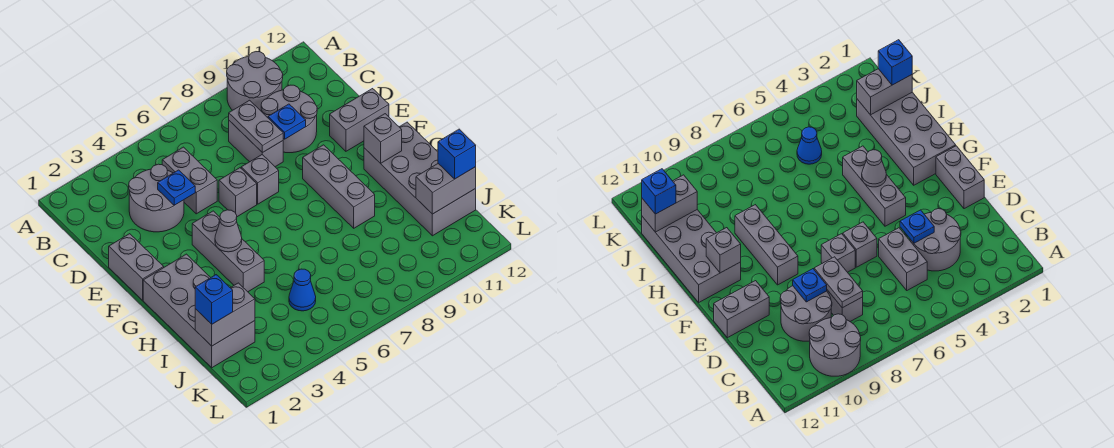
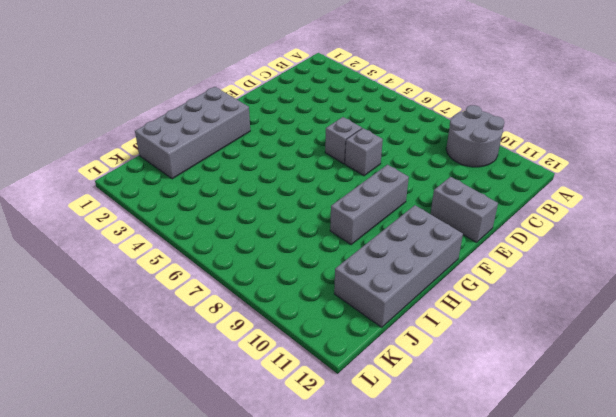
none -> grey round brick C3:D4 level 1
none -> grey brick C5:D5 level 1
none -> grey brick C8:D8 level 1

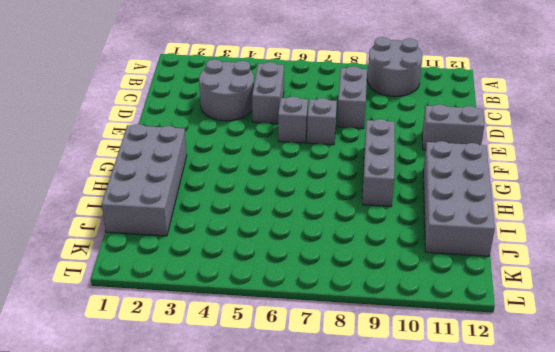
none -> grey round brick C9:D10 level 1
none -> grey brick E1:F1 level 1
none -> grey brick F4:H4 level 1

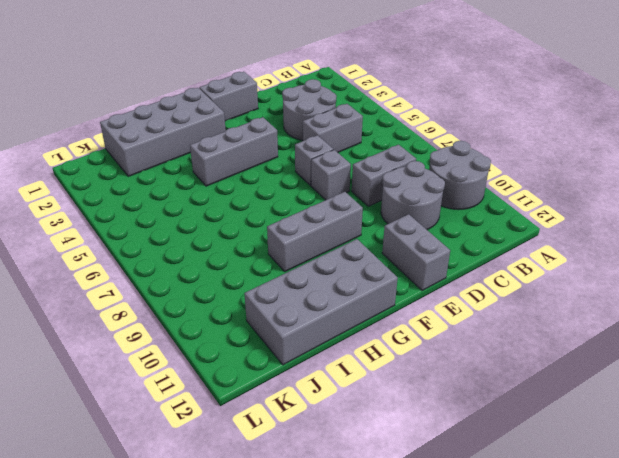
none -> blue cone J5 level 1
none -> grey plate C8:D8 level 2
none -> blue plate D4 level 2

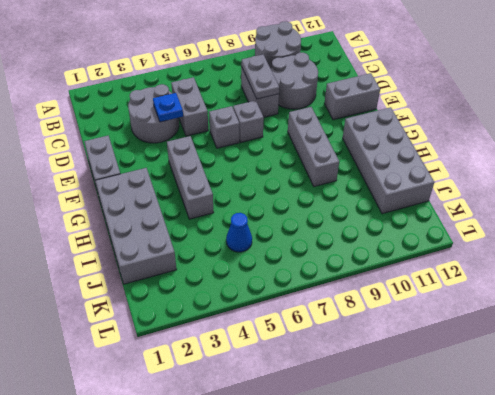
none -> blue plate D9 level 2
none -> grey cone G4 level 2
none -> grey brick G11 level 2

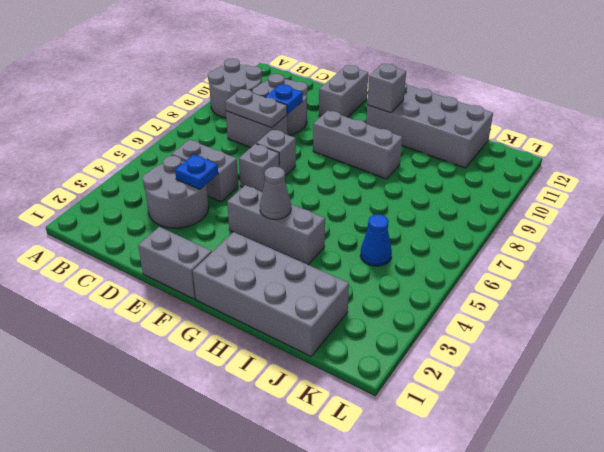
none -> grey brick J1:J2 level 2
none -> grey brick J11:J12 level 2
none -> blue brick J1 level 3

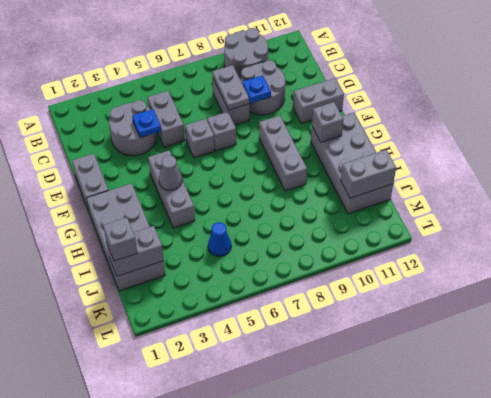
grey brick J1 level 3 -> blue brick J1 level 3
none -> blue brick J12 level 3

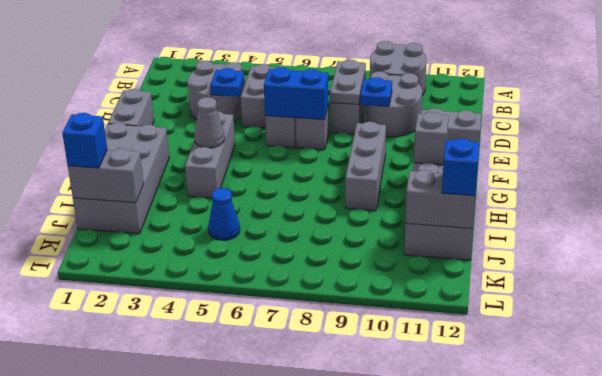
blue brick E6:E7 level 2 -> none

